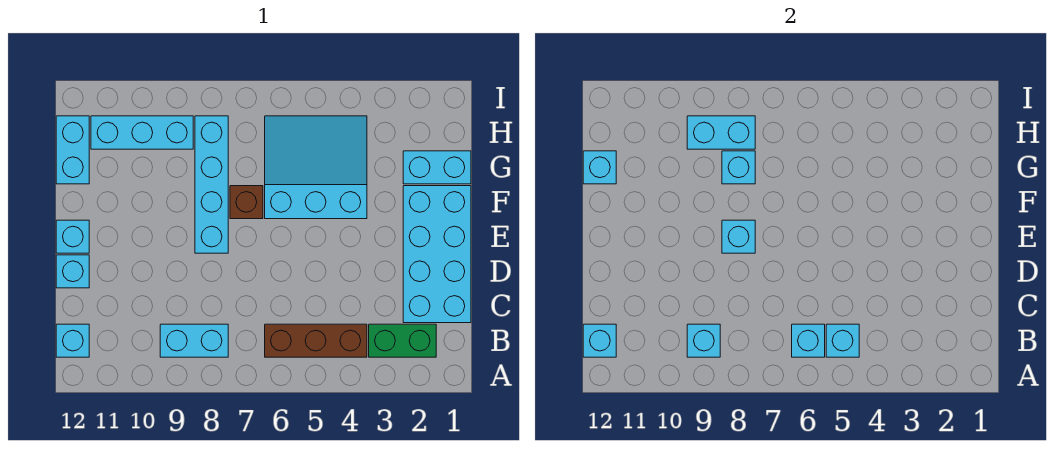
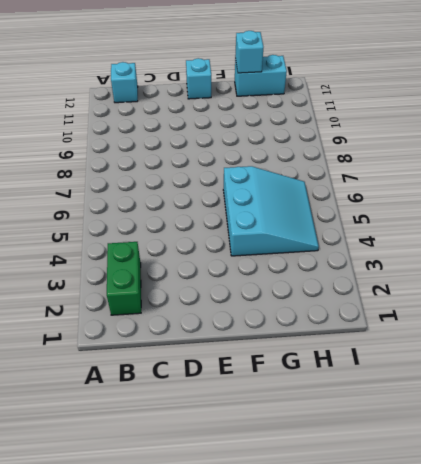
none -> brown brick B4:B6 level 1
none -> cyan brick B8:B9 level 1
none -> cyan brick C1:F2 level 1

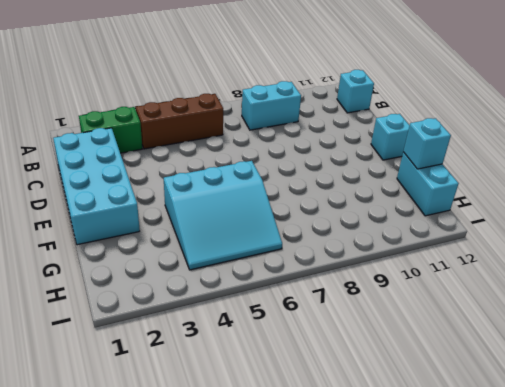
none -> cyan brick D12 level 1
none -> cyan brick E8:H8 level 1
none -> brown brick F7 level 1

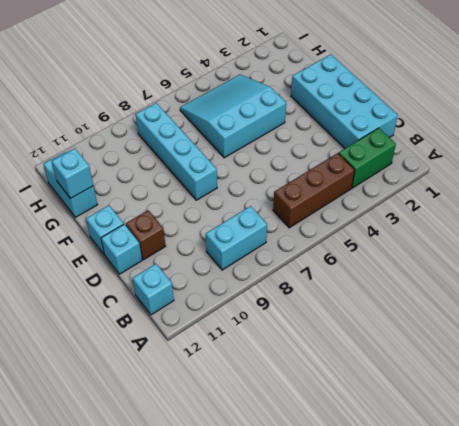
brown brick D11 level 1 -> brown brick F7 level 1
none -> cyan brick G1:G2 level 1
none -> cyan brick H9:H11 level 1
none -> cyan brick B5 level 2

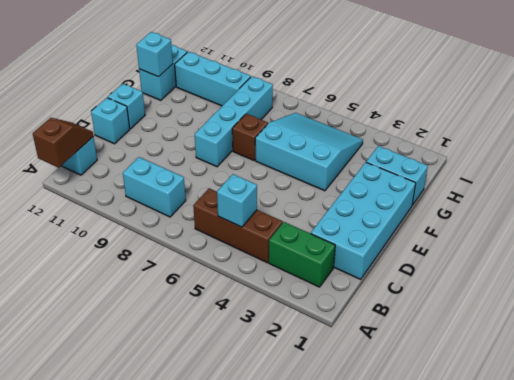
brown slope A12:B12 level 2 top A -> cyan brick B12 level 2
none -> cyan brick B6 level 2
none -> cyan brick B9 level 2
none -> cyan brick E8 level 2

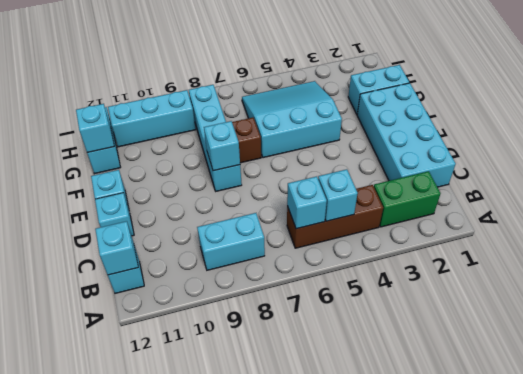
none -> cyan brick B9 level 2
none -> cyan brick G8 level 2
none -> cyan brick H8:H9 level 2

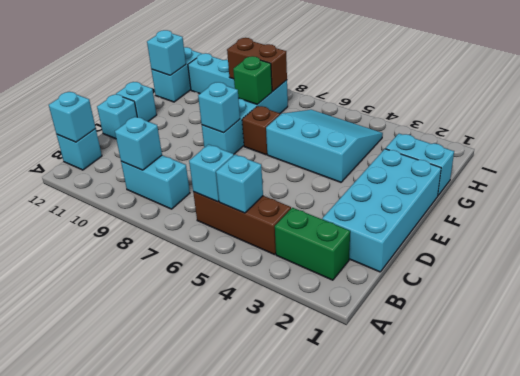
green brick G8 level 2 -> cyan brick G8 level 2
brown brick H8:H9 level 2 -> cyan brick H8:H9 level 2

